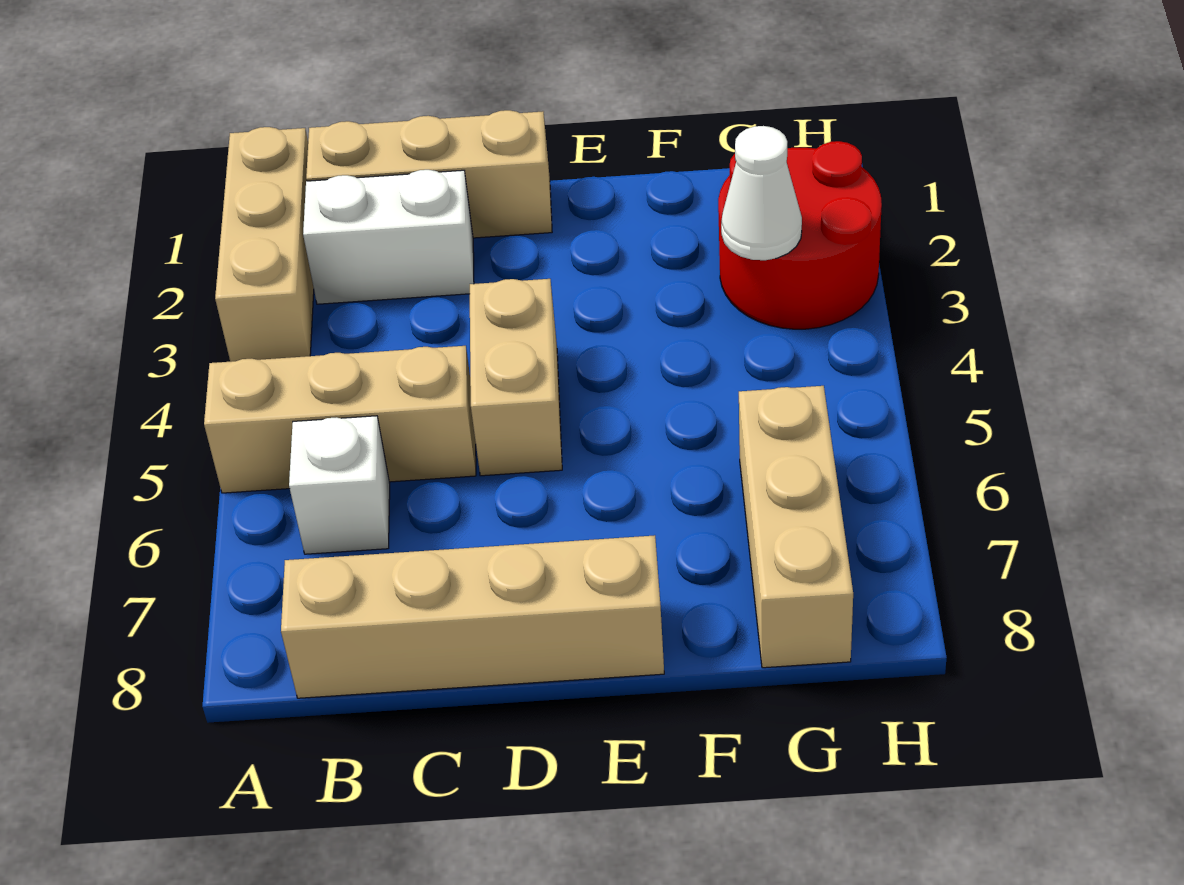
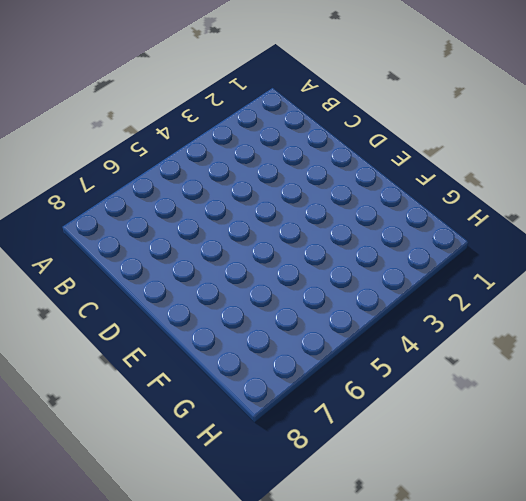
none -> tan brick A1:A3 level 1
none -> tan brick A5:C5 level 1

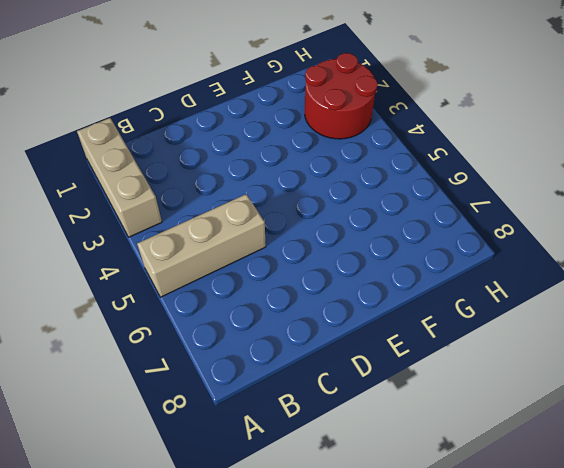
none -> tan brick B1:D1 level 1
none -> white brick B2:C2 level 1

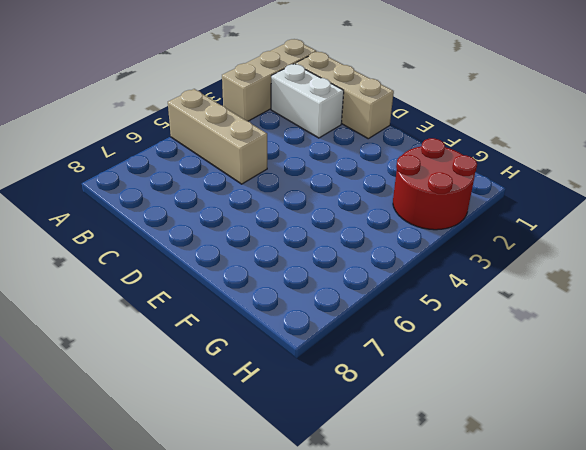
none -> white brick B6 level 1
none -> tan brick B8:E8 level 1

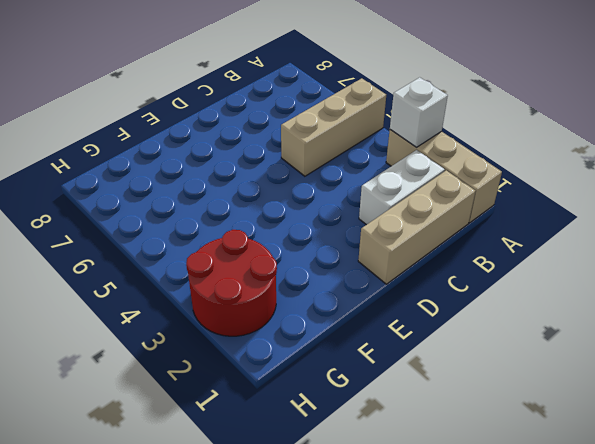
white brick A3 level 2 -> white brick B6 level 1
none -> tan brick B8:E8 level 1
none -> tan brick D4:D5 level 1

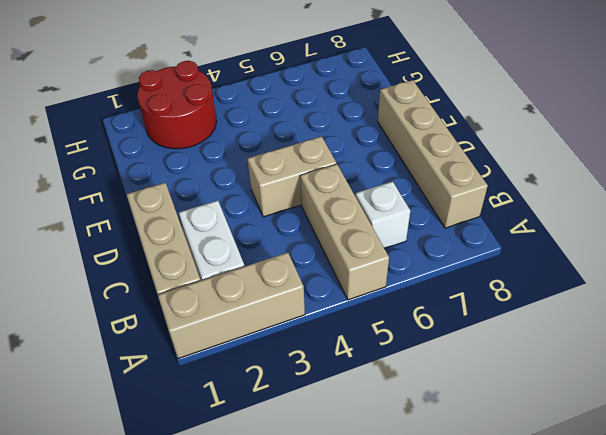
none -> tan brick G6:G8 level 1
none -> white cone G3 level 2

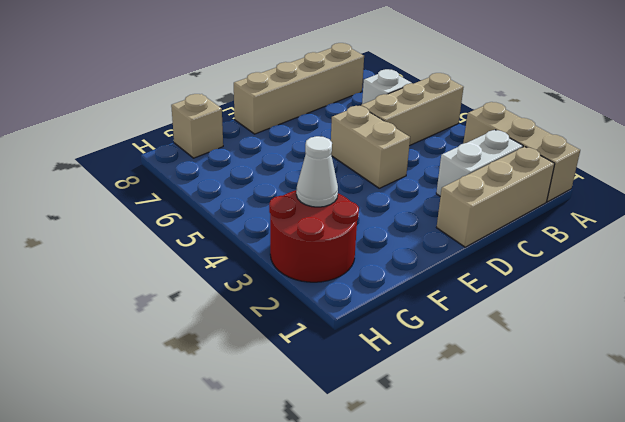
tan brick G8 level 1 -> tan brick G6:G8 level 1

